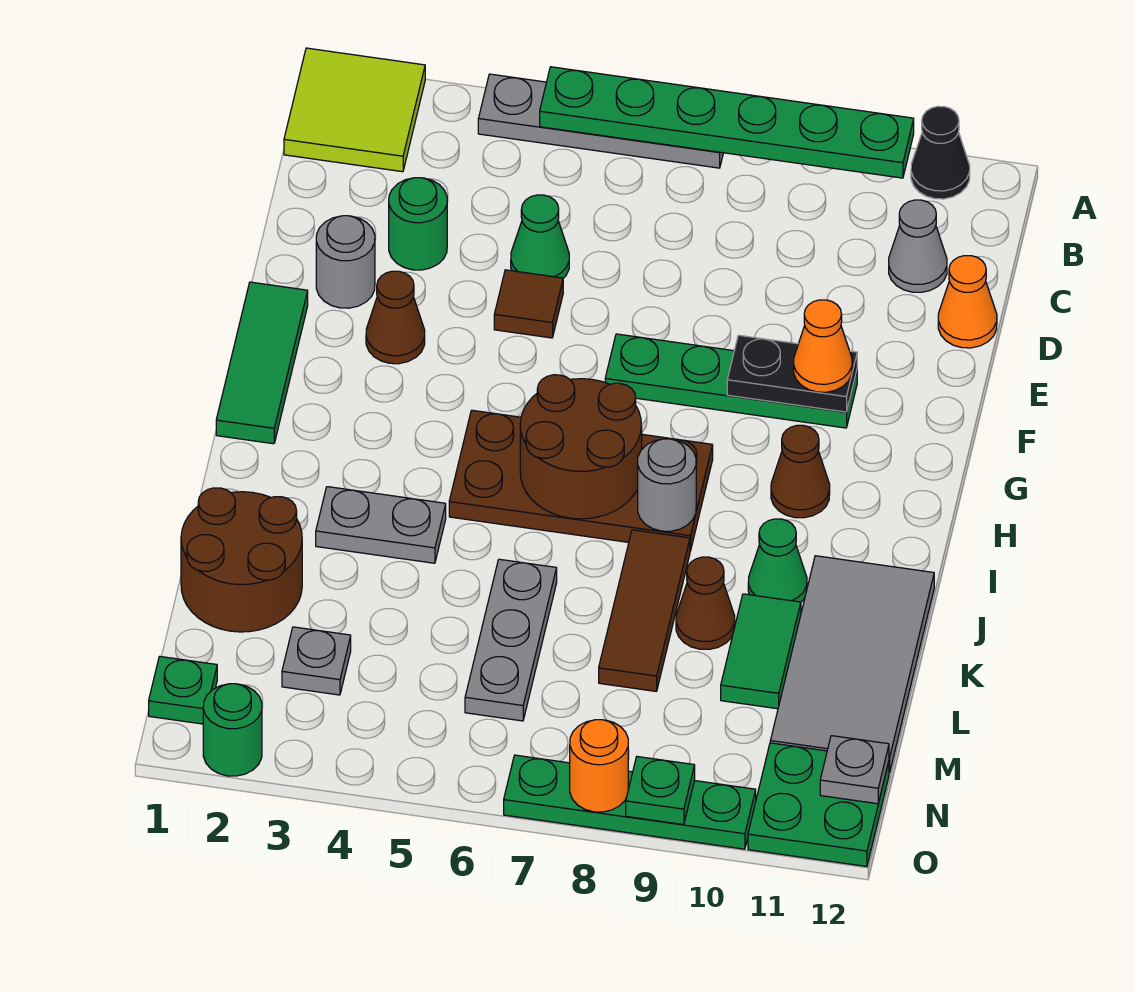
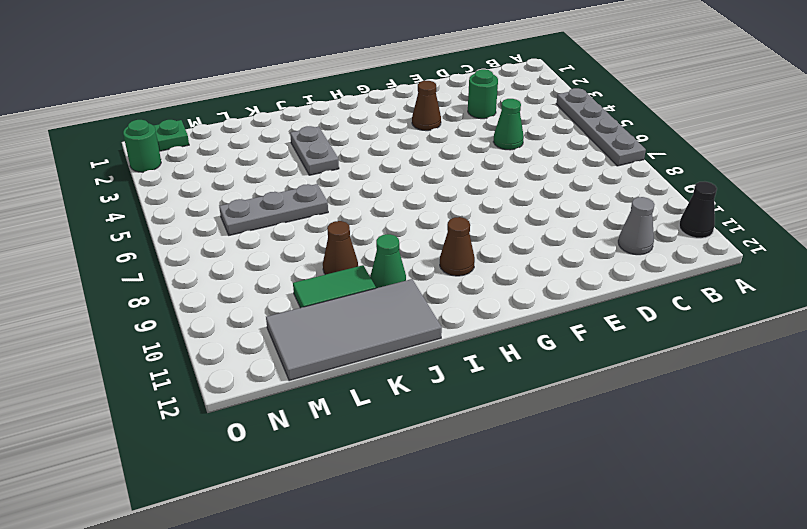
none -> lime tile A1:B2 level 1
none -> orange cone D12 level 1
none -> grey round brick E2 level 1
none -> brown tile E5 level 1

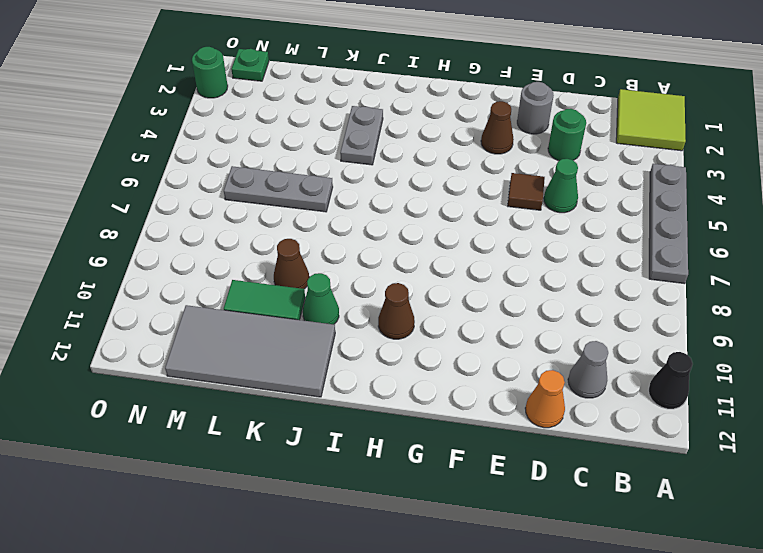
none -> green tile F1:H1 level 1
none -> green plate F7:F10 level 1
none -> brown plate H5:I8 level 1
none -> brown tile J8:L8 level 1

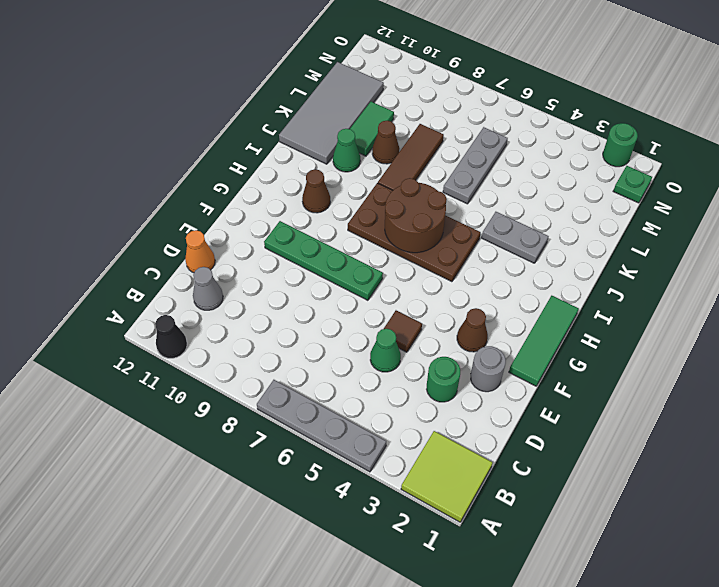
none -> brown round brick K1:L2 level 1
none -> grey plate M3 level 1
none -> green plate N11:O12 level 1
none -> green plate O7:O10 level 1

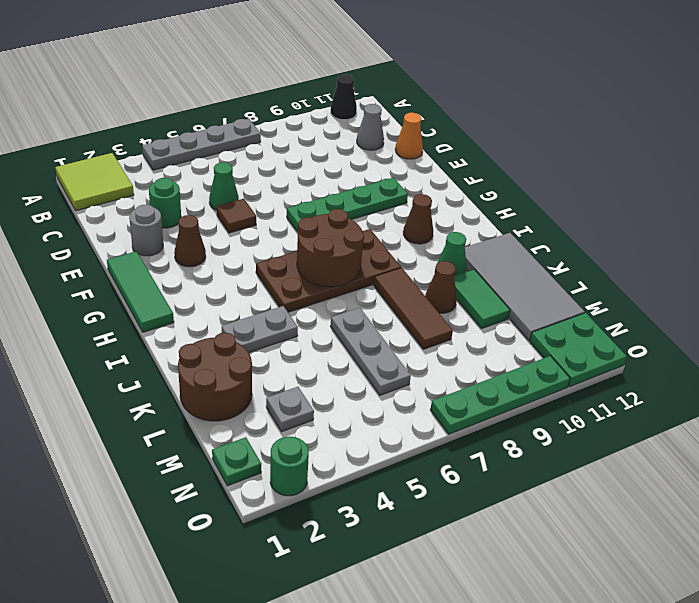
none -> green plate A5:A10 level 2
none -> black plate F9:F10 level 2
none -> grey round brick I8 level 2
none -> grey plate N12 level 2

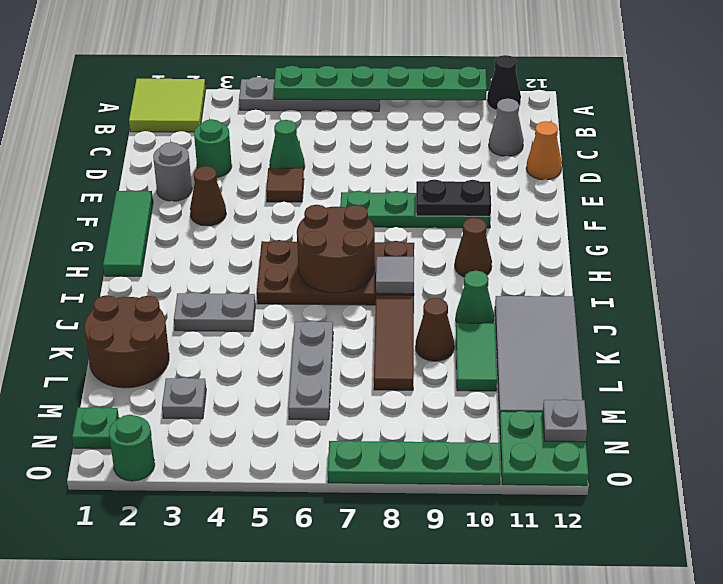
grey tile I8 level 2 -> grey round brick I8 level 2
none -> orange round brick O8 level 2
none -> green plate O9 level 2
none -> orange cone F10 level 3

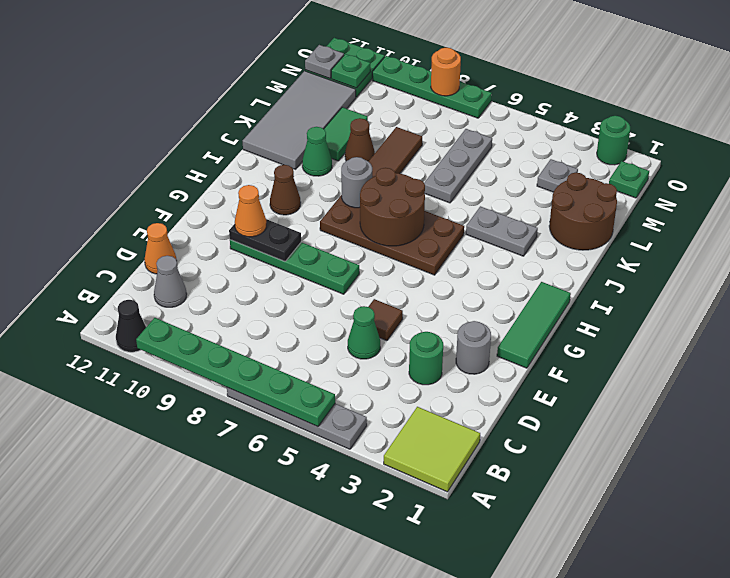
green plate N11 level 2 -> green plate O9 level 2
none -> brown cone F3 level 1

